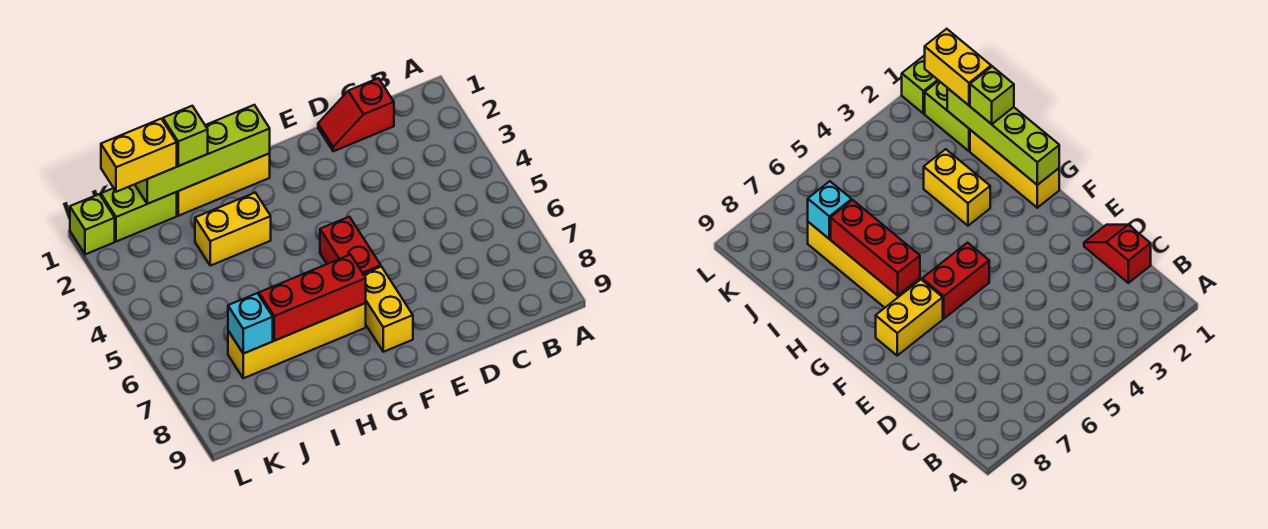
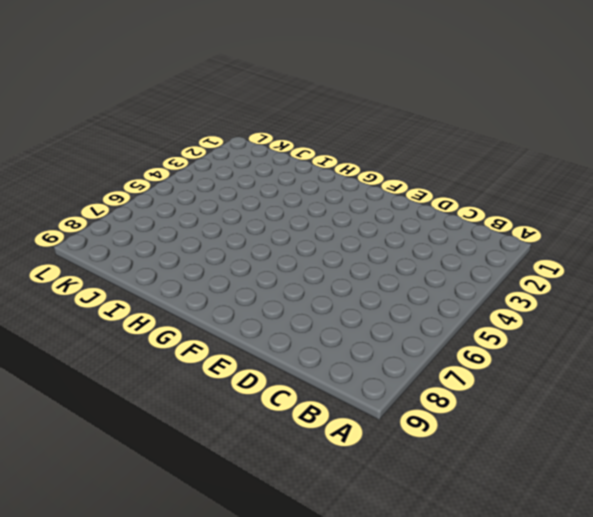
none -> red slope C1:D1 level 1 top C
none -> red brick F5:F6 level 1
none -> yellow brick F7:F8 level 1

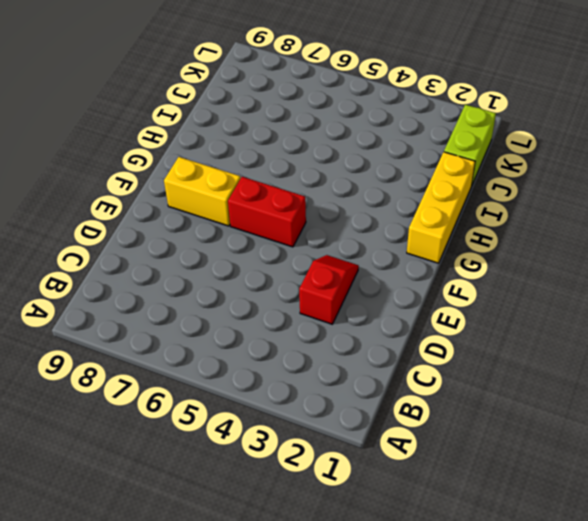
red slope D3:E3 level 1 top D -> red slope C1:D1 level 1 top C
none -> yellow brick G7:J7 level 1
none -> yellow brick H3:I3 level 1
none -> lime brick L1 level 1

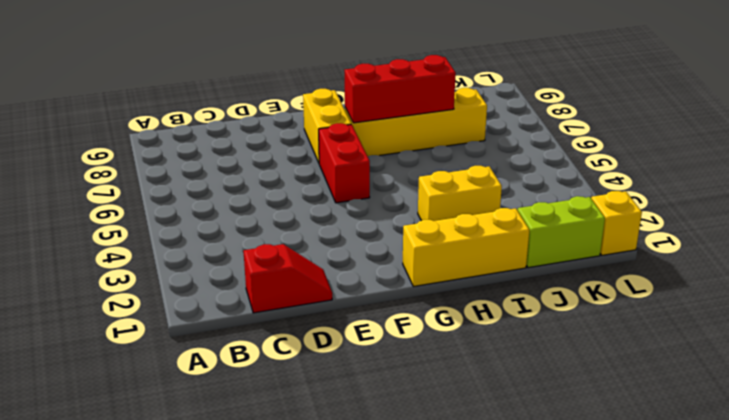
yellow brick L1 level 1 -> lime brick L1 level 1
none -> lime brick G1:J1 level 2
none -> cyan brick J7 level 2
none -> lime brick I1 level 3

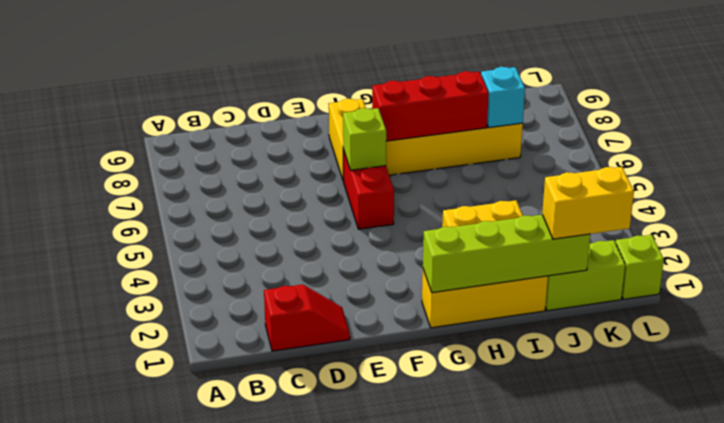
lime brick F6 level 2 -> lime brick I1 level 3

